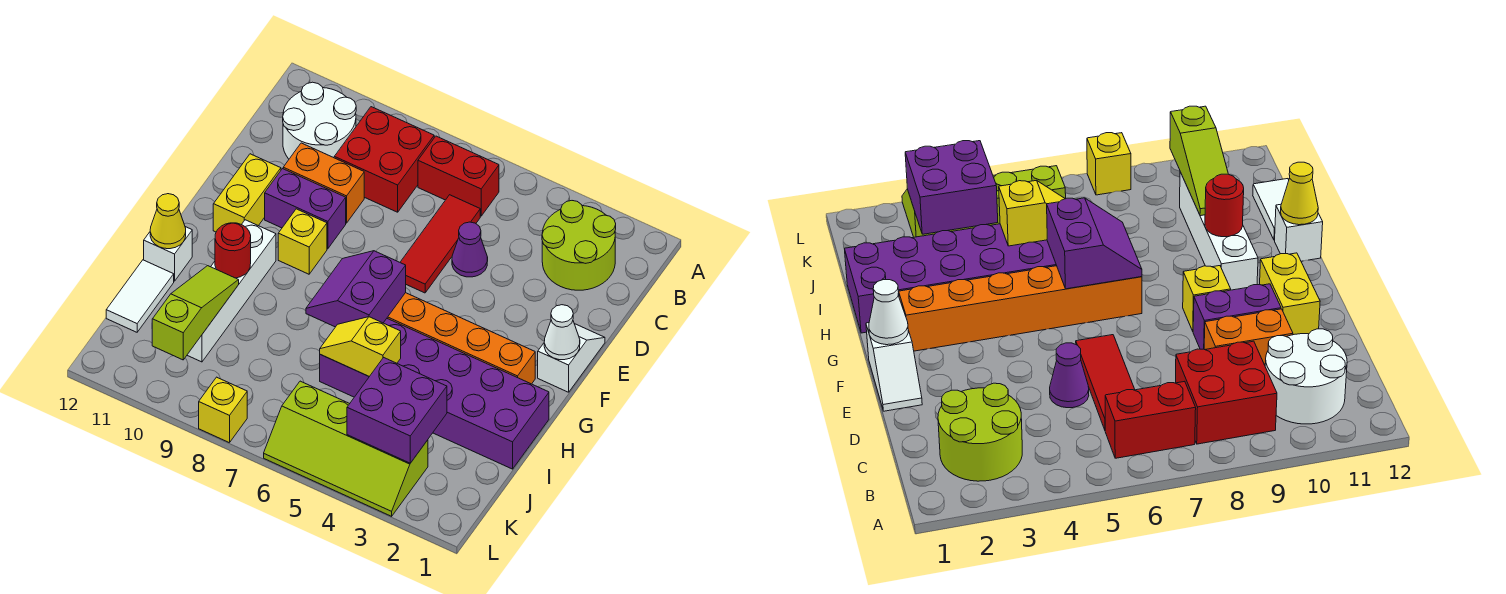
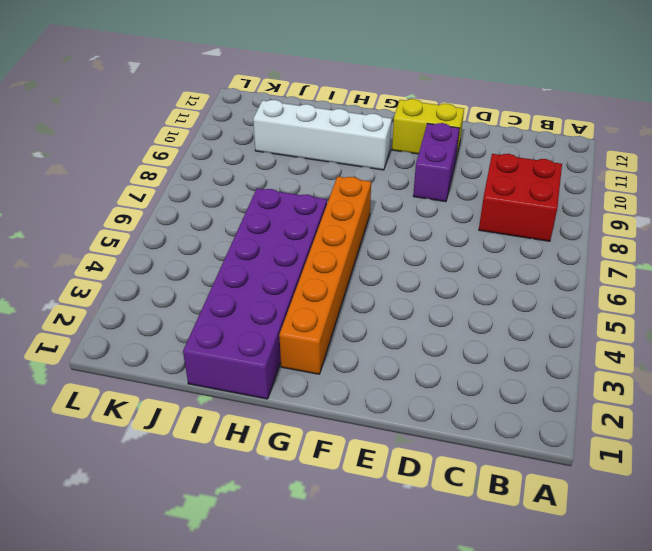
none -> lime round brick B2:C3 level 1
none -> red brick B6:B7 level 1
none -> white round brick B10:C11 level 1

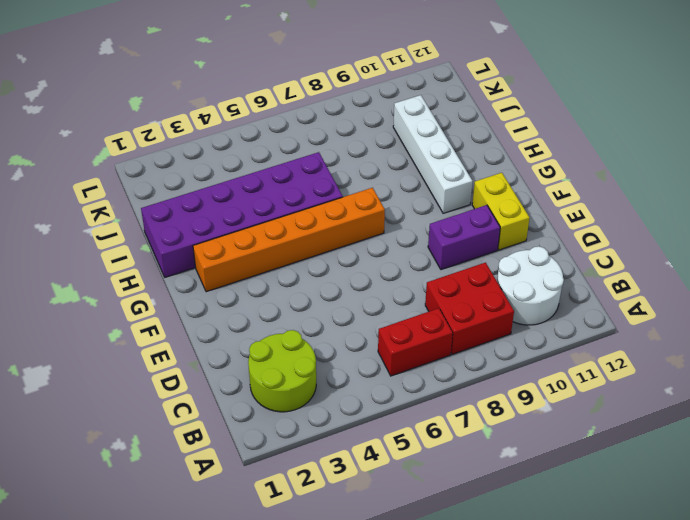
none -> red tile C6:E6 level 1
none -> purple cone D5 level 1
none -> orange brick D9:D10 level 1

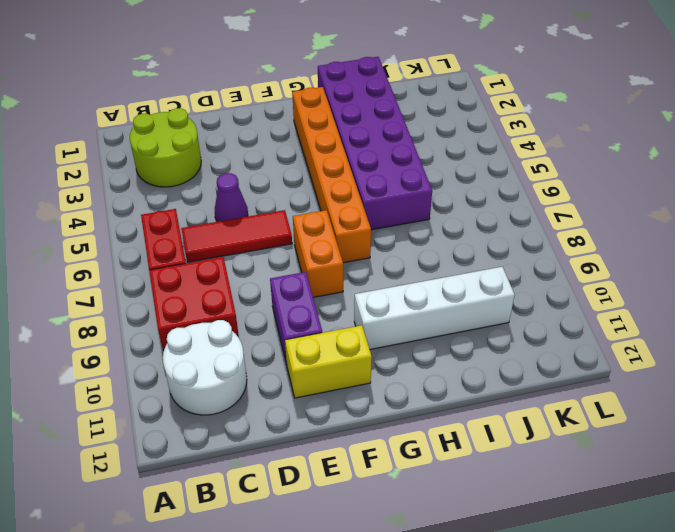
orange brick F7:F8 level 1 -> orange brick D9:D10 level 1
none -> white slope E1:F1 level 1 top F
none -> yellow brick F9 level 1
none -> white brick H12 level 1

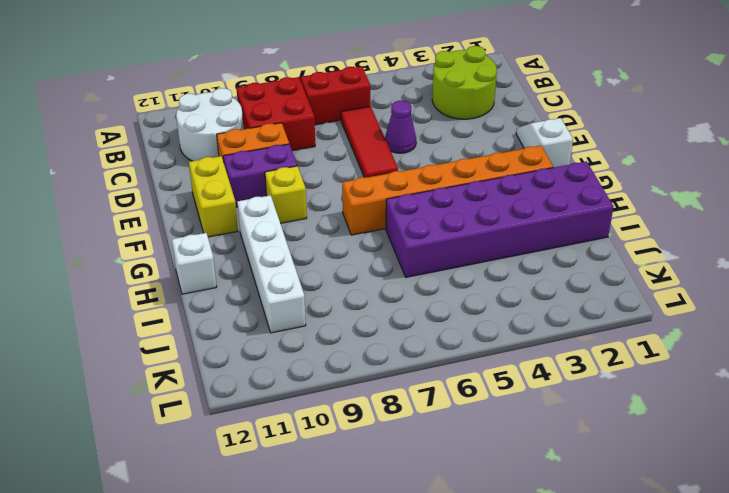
none -> white tile I12:J12 level 1
none -> lime slope K3:L6 level 1 top K
none -> yellow brick L8 level 1

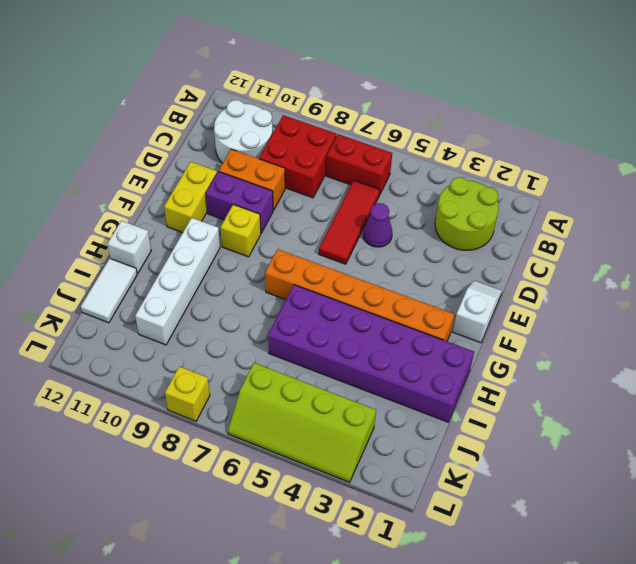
none -> white cone F1 level 2
none -> purple slope G6:H7 level 2 top 6
none -> red round brick H10 level 2

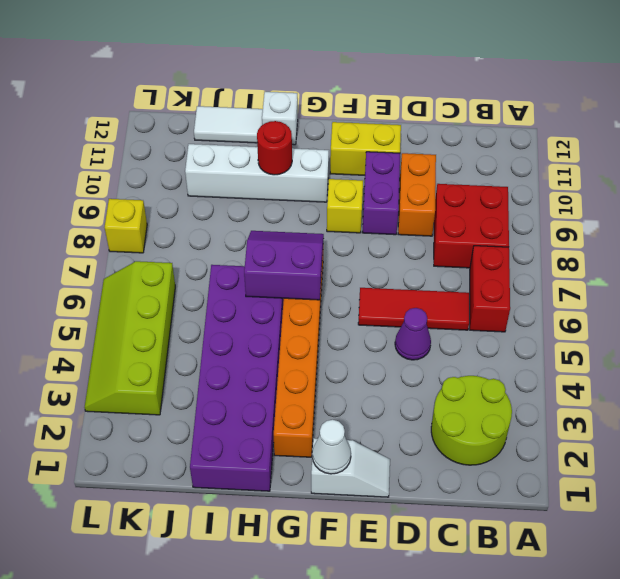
none -> white round brick B10:C11 level 1
none -> yellow cone H12 level 2
none -> yellow slope I5:I6 level 2 top 5

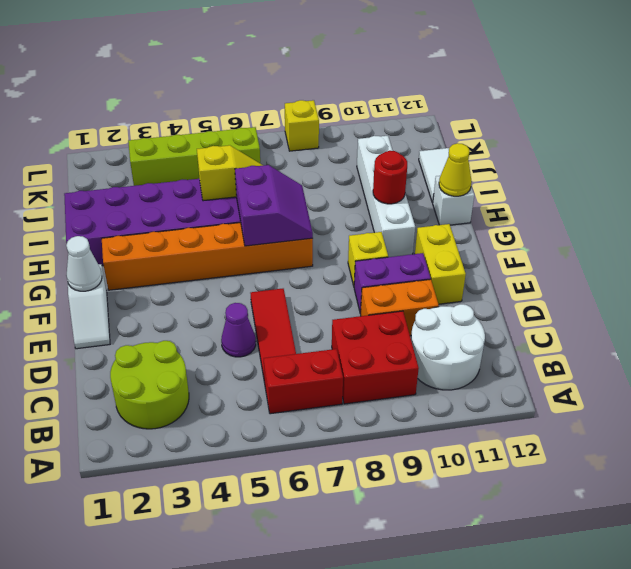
none -> lime slope I10:K10 level 2 top K
none -> purple brick J3:K4 level 2

